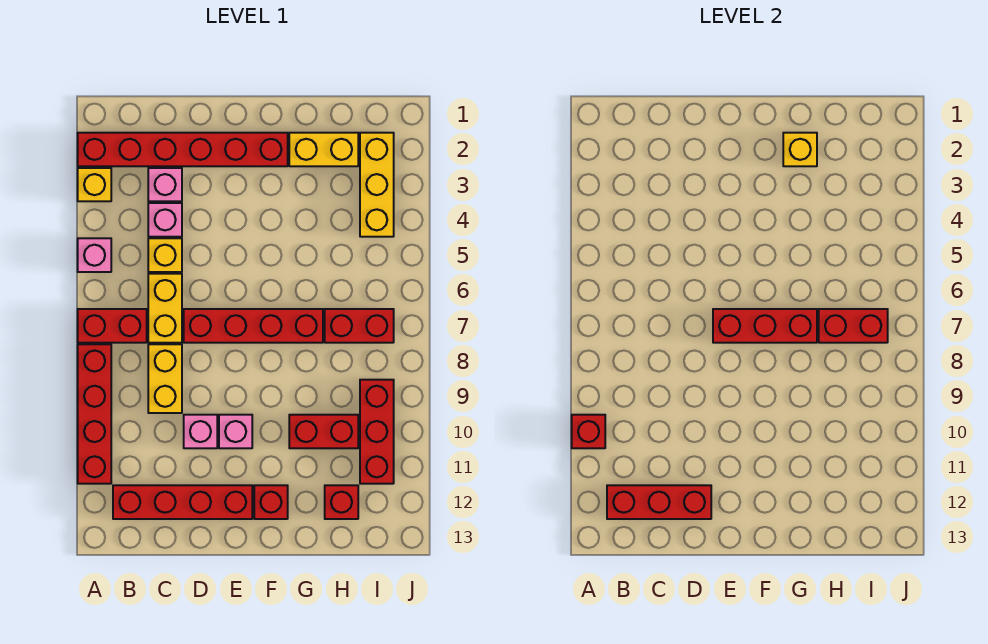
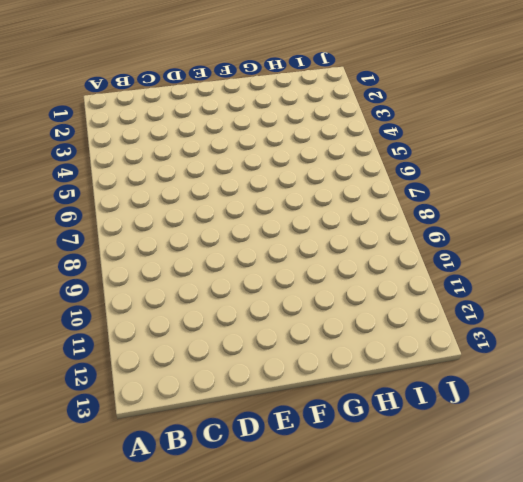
none -> red brick A2:F2 level 1
none -> yellow brick A3 level 1
none -> pink brick A5 level 1

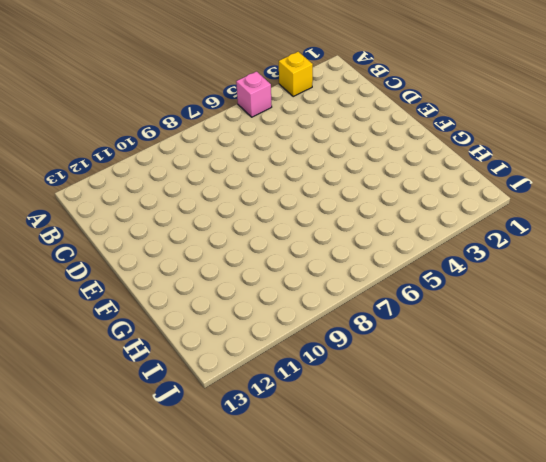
none -> red brick A2:F2 level 1
none -> red brick A7:B7 level 1
none -> red brick A8:A11 level 1

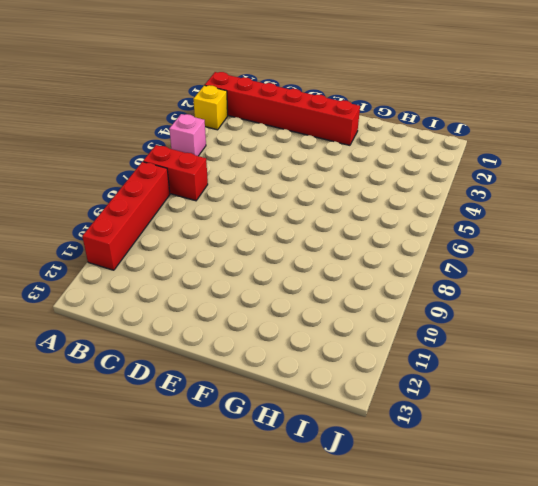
none -> red brick B12:E12 level 1
none -> pink brick C3 level 1
none -> pink brick C4 level 1

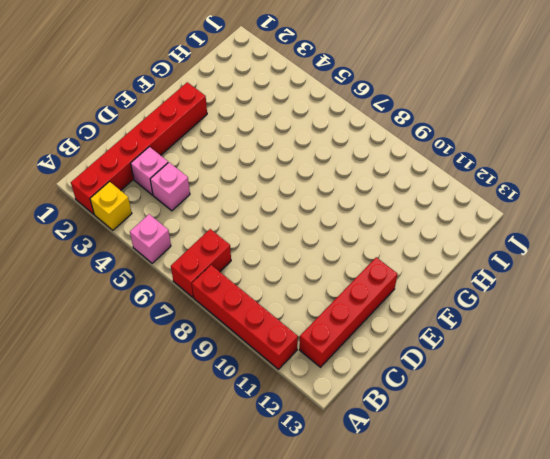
none -> yellow brick C5 level 1
none -> yellow brick C6:C7 level 1
none -> yellow brick C8:C9 level 1

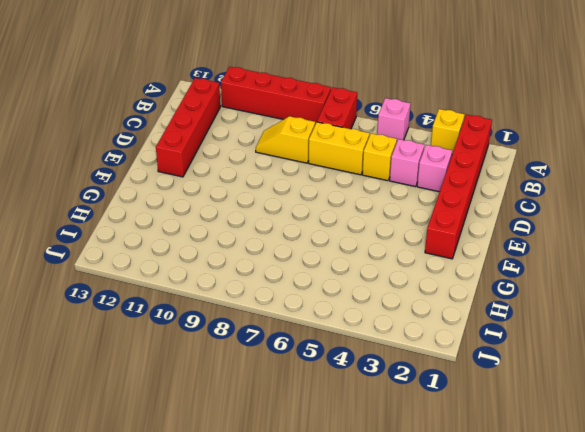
yellow slope C8:C9 level 1 top 8 -> yellow brick C8:C9 level 1
none -> red brick D7:G7 level 1
none -> pink brick D10 level 1
none -> pink brick E10 level 1

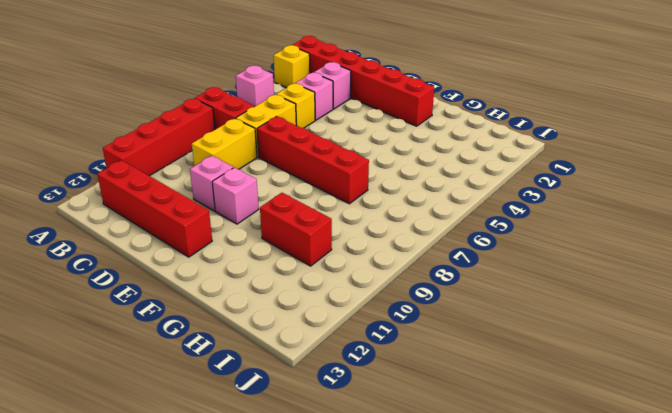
none -> red brick F12 level 1
none -> yellow brick G2:H2 level 1
none -> red brick H7:I7 level 1

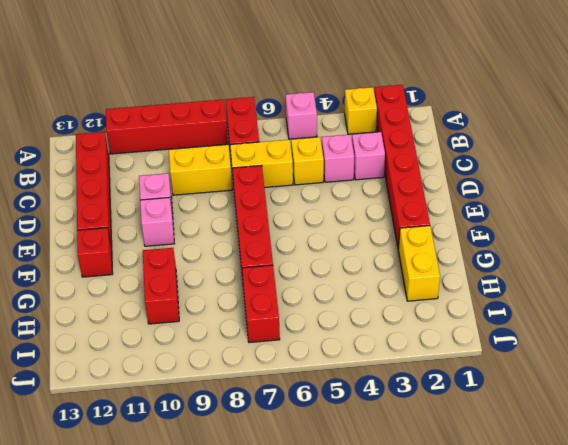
none -> red brick H12 level 1
none -> yellow brick I2:I4 level 1
none -> red brick I9:I11 level 1

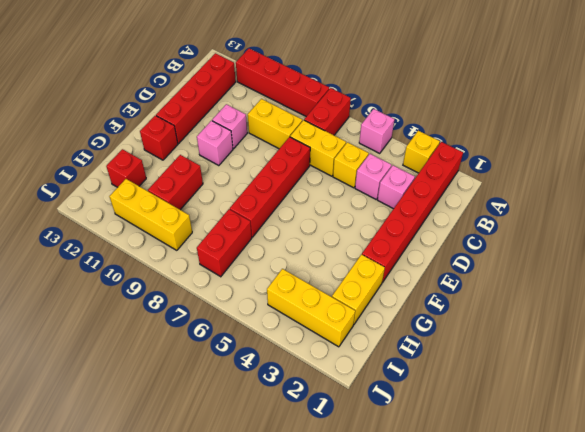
yellow brick I9:I11 level 1 -> red brick I9:I11 level 1
none -> red brick A10 level 2
none -> red brick B12:D12 level 2
none -> red brick E7:G7 level 2

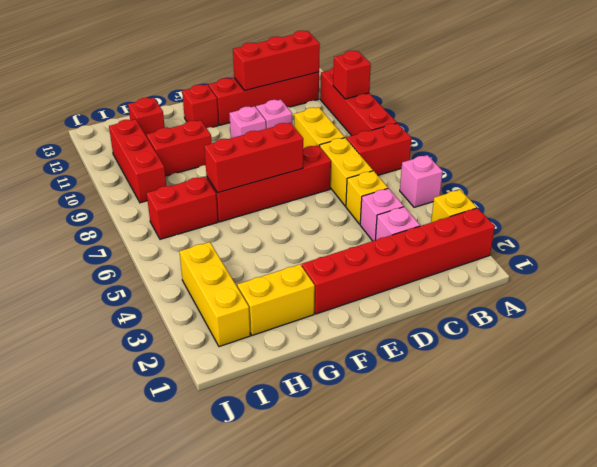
none -> yellow brick G2 level 2
none -> red brick H7:I7 level 2

